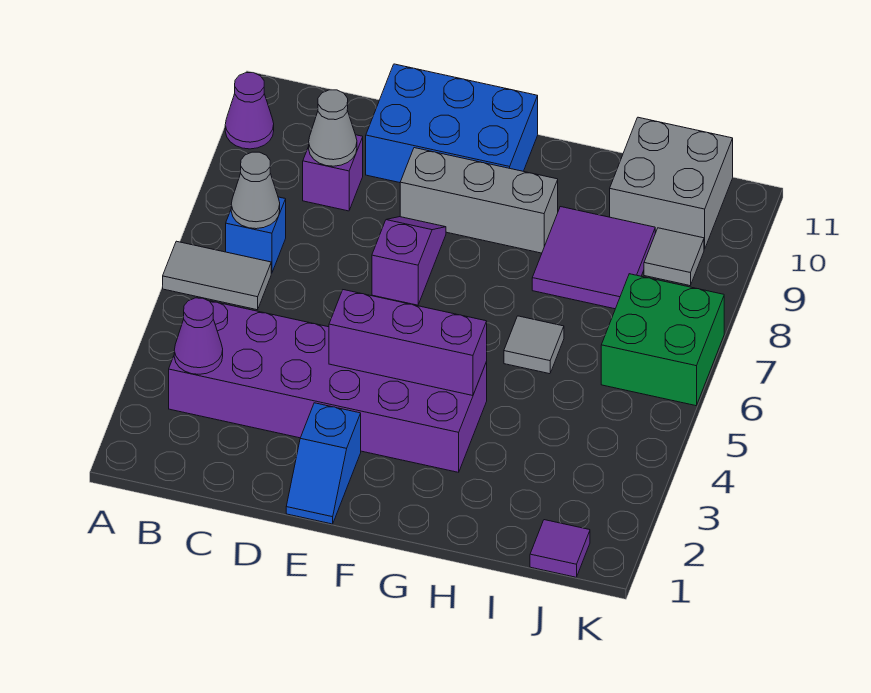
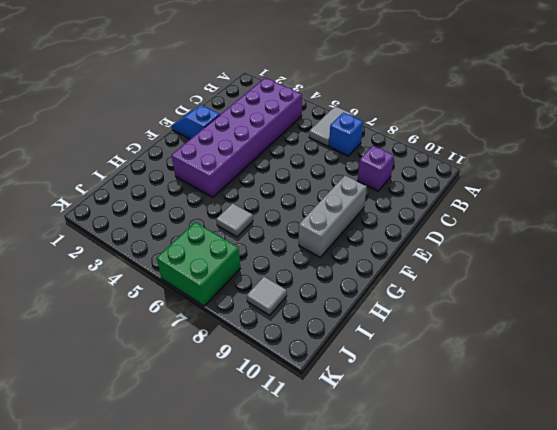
none -> purple cone A10 level 1
none -> blue brick D10:F11 level 1
none -> purple slope E7:E8 level 1 top 7

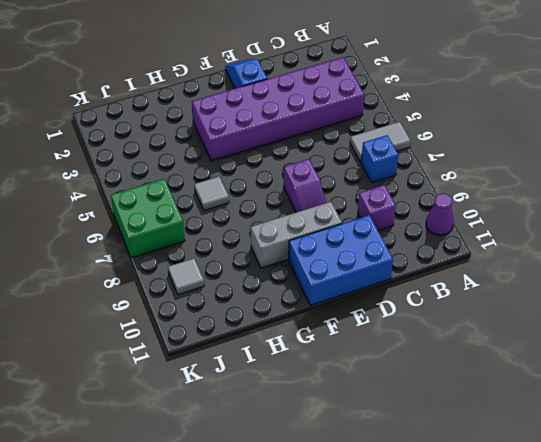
none -> purple tile H8:I9 level 1
none -> grey brick I10:J11 level 1
none -> purple tile J1 level 1

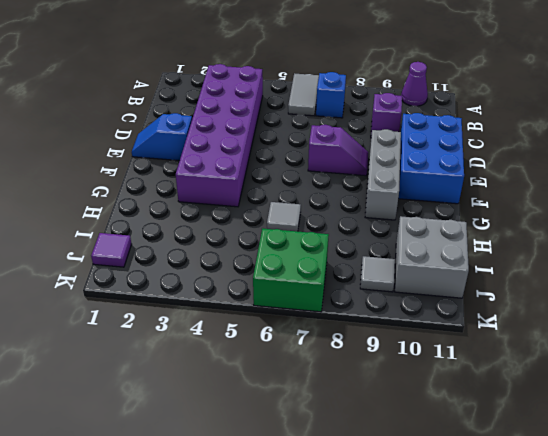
none -> purple tile H8:I9 level 1
none -> purple cone B3 level 2
none -> grey cone B7 level 2

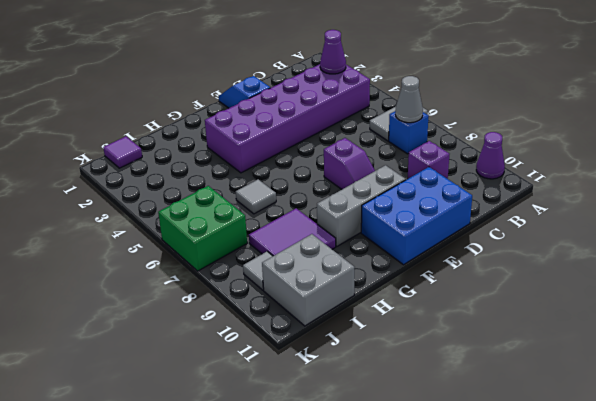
none -> grey cone C9 level 2
none -> purple brick E4:G4 level 2

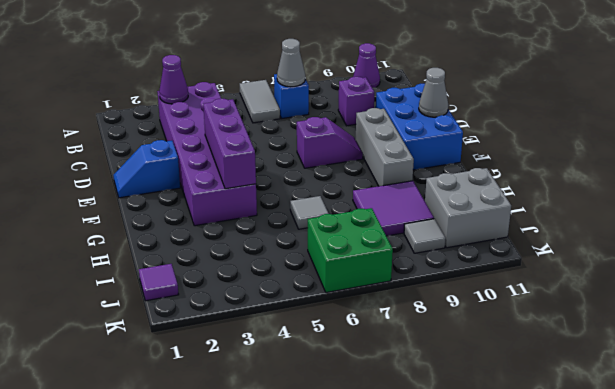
grey cone E11 level 2 -> grey cone C9 level 2

